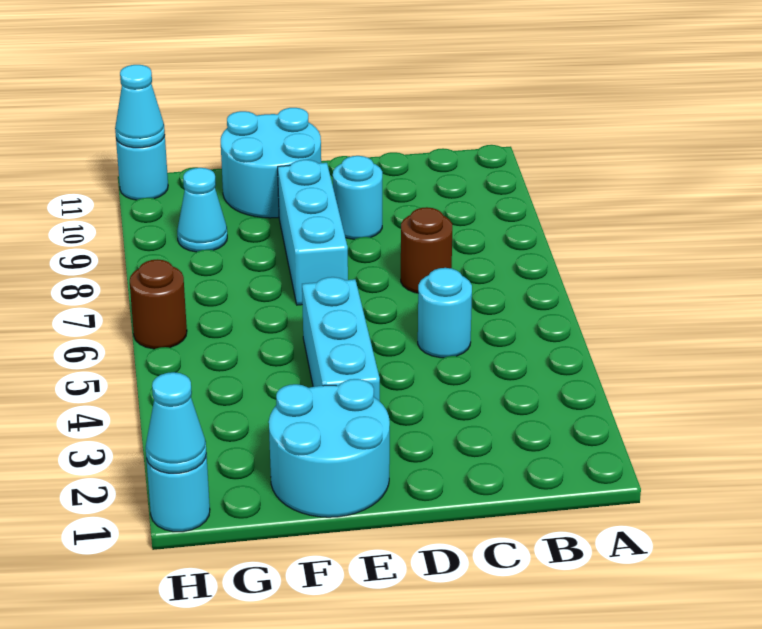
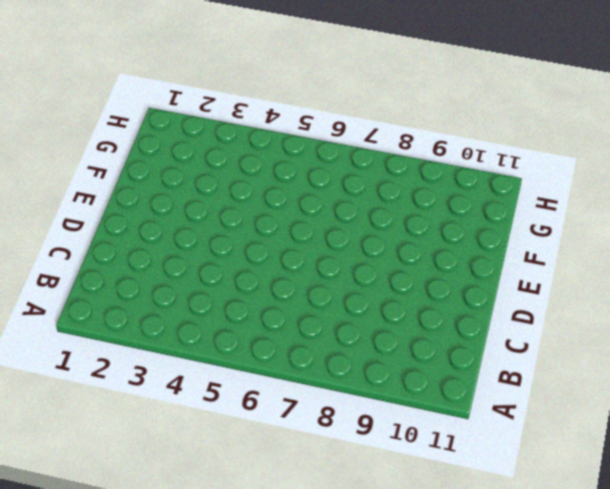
none -> cyan round brick C5 level 1
none -> brown round brick C7 level 1
none -> cyan round brick D9 level 1

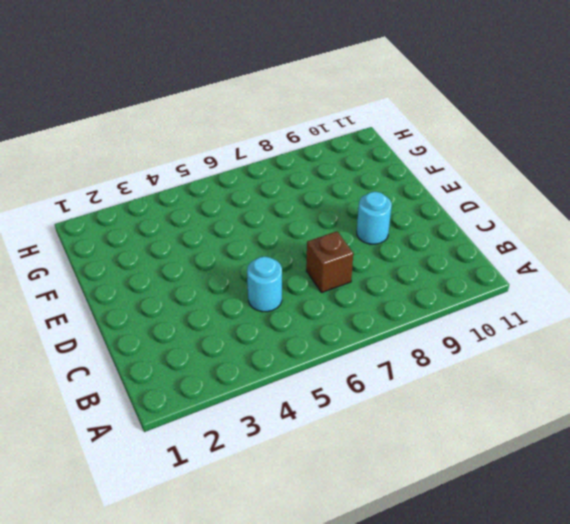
brown brick C7 level 1 -> brown round brick C7 level 1
none -> cyan round brick E1:F2 level 1
none -> cyan brick E3:E5 level 1
none -> cyan brick E7:E9 level 1

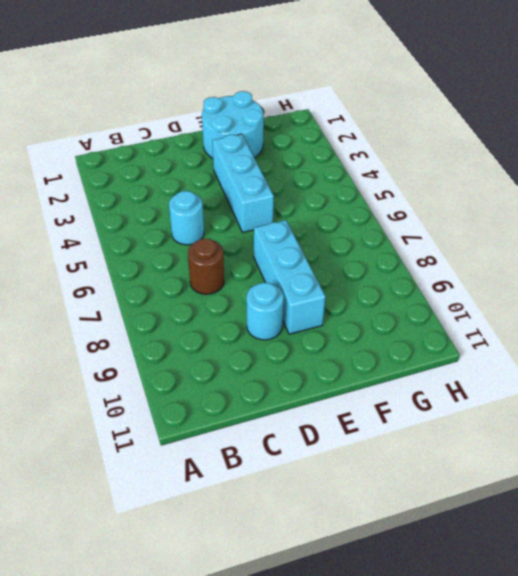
none -> cyan round brick E10:F11 level 1
none -> cyan cone G9 level 1
none -> cyan round brick H1 level 1

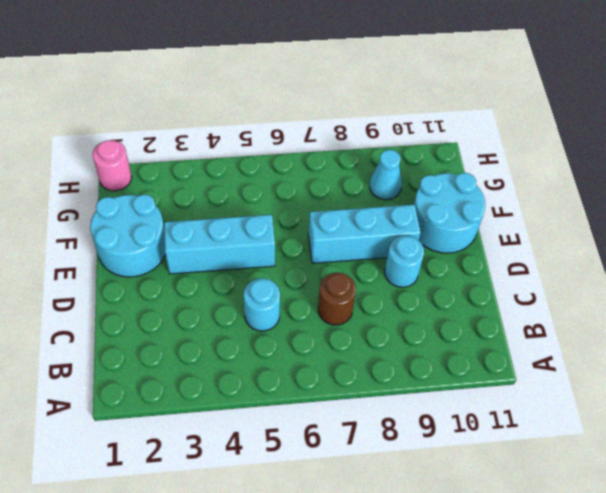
pink round brick H1 level 1 -> cyan round brick H1 level 1
none -> brown round brick H6 level 1
none -> cyan round brick H11 level 1
none -> cyan cone H1 level 2

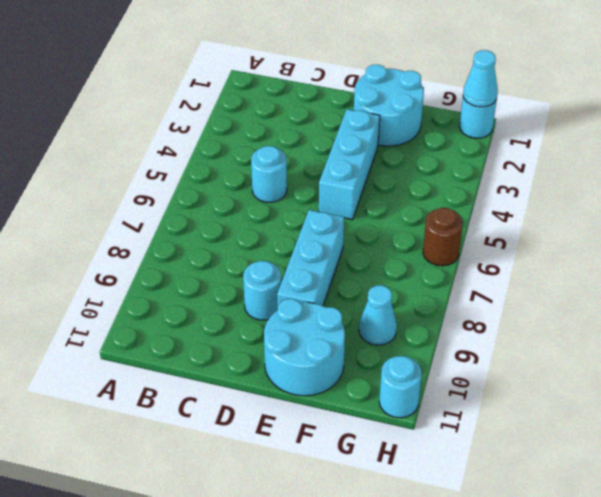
none -> brown round brick C7 level 1
none -> cyan cone H11 level 2

